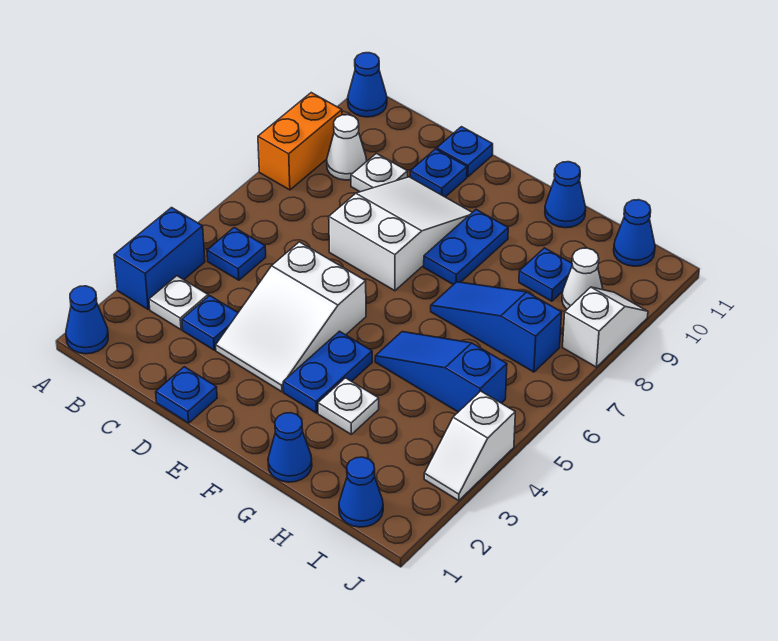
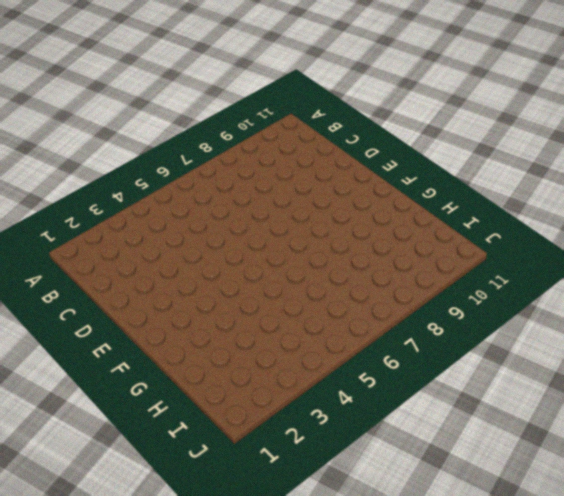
none -> blue cone A1 level 1
none -> blue brick A3:A4 level 1
none -> orange brick A8:A9 level 1

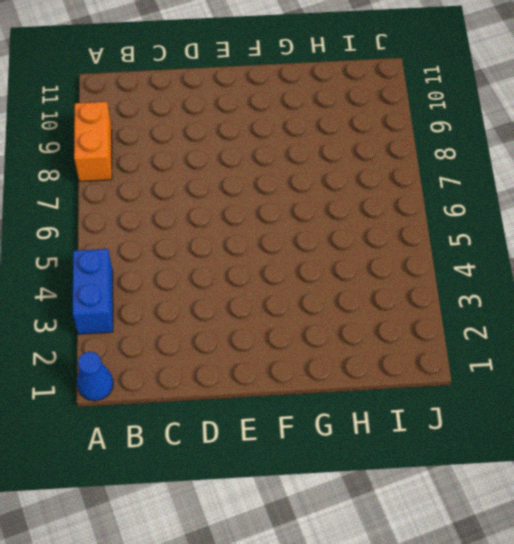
none -> blue cone A11 level 1
none -> white plate B3 level 1
none -> blue plate B5 level 1

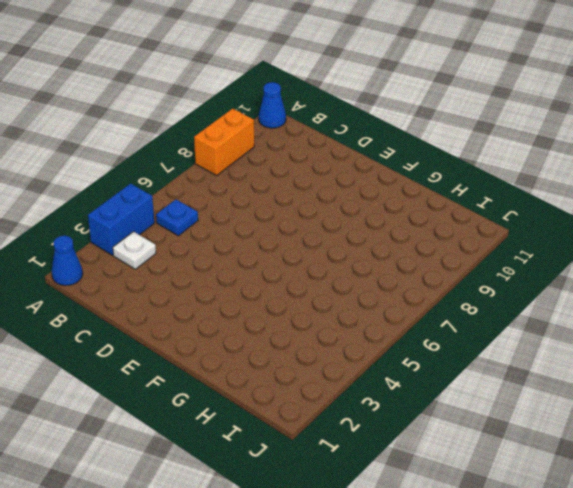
none -> white cone B9 level 1
none -> blue plate C3 level 1
none -> white plate C9 level 1

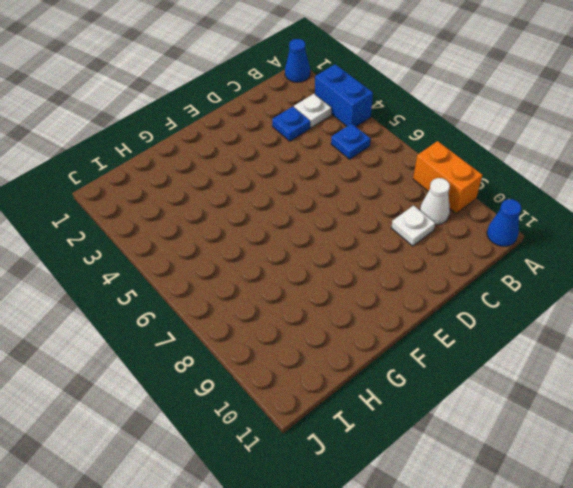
none -> blue plate D1 level 1
none -> white slope D3:E5 level 1 top 5
none -> white slope D7:E9 level 1 top 7

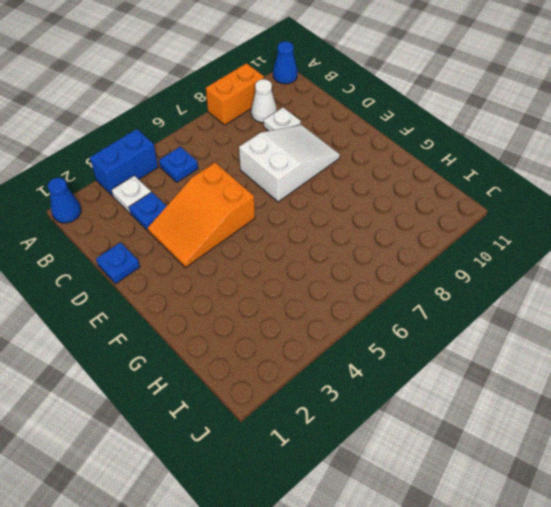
orange slope D3:E5 level 1 top 5 -> white slope D3:E5 level 1 top 5
none -> blue plate D10 level 1
none -> blue plate D11 level 1
none -> blue plate F3:F4 level 1

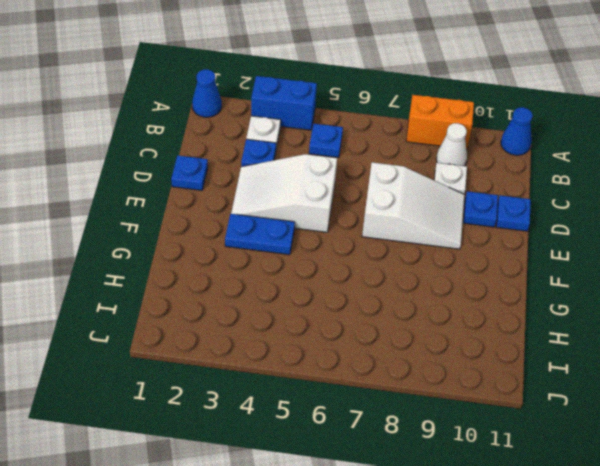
none -> blue plate F8:F9 level 1
none -> blue cone G1 level 1
none -> white plate G3 level 1

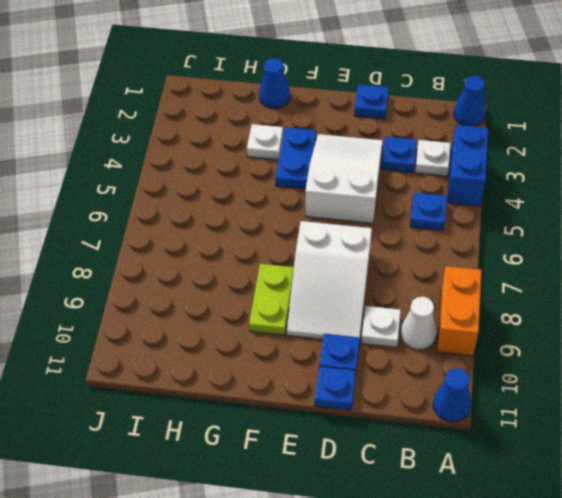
lime plate F8:F9 level 1 -> blue plate F8:F9 level 1
none -> blue slope G5:I5 level 1 top I
none -> blue slope G7:I7 level 1 top I
none -> blue cone G11 level 1

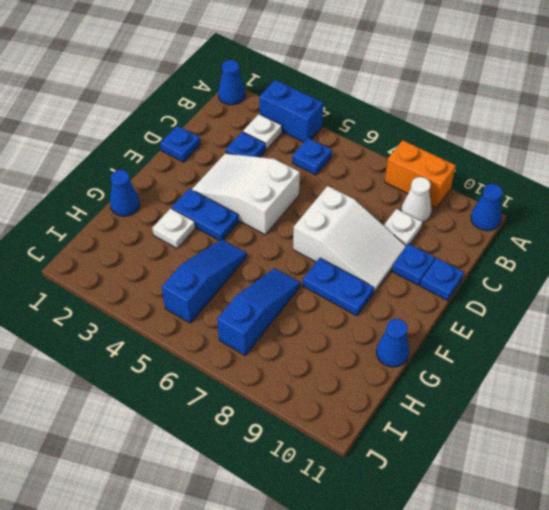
none -> blue plate H9 level 1
none -> blue cone I1 level 1
none -> white cone I9 level 1

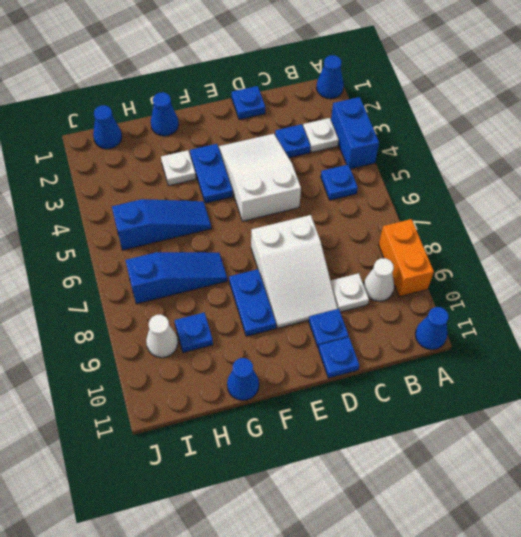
none -> blue cone I11 level 1
none -> white slope J3:J4 level 1 top 4
none -> white slope J8:J9 level 1 top 8

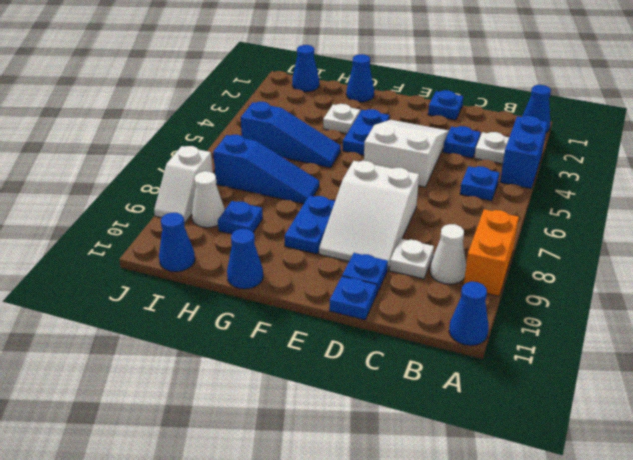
none -> white slope J3:J4 level 1 top 4

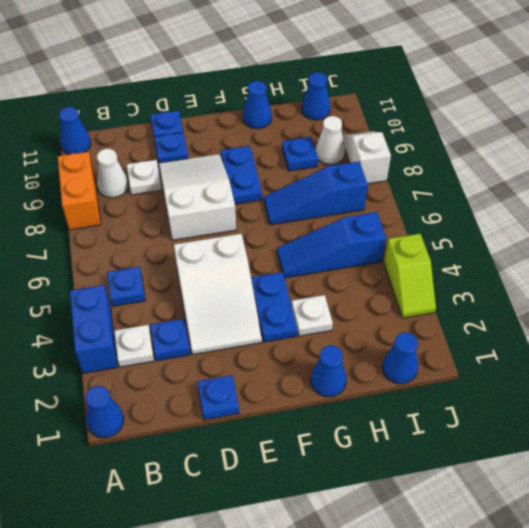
lime slope J3:J4 level 1 top 4 -> white slope J3:J4 level 1 top 4

